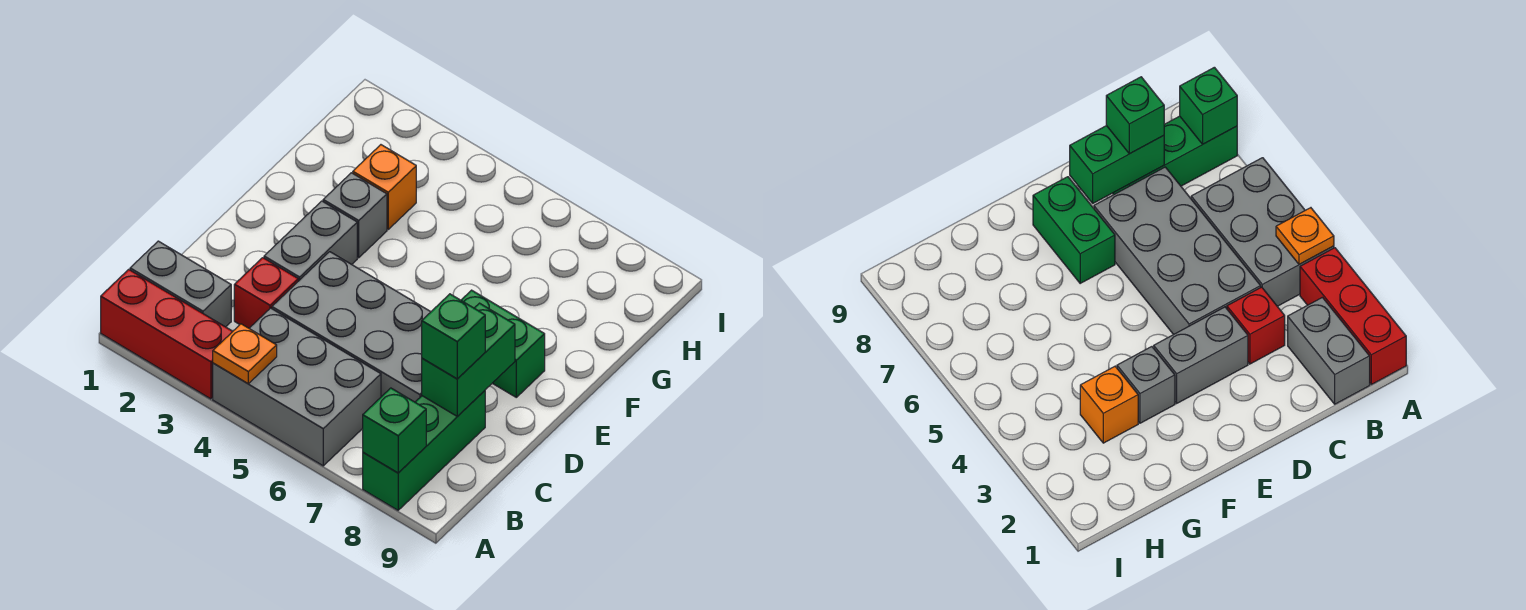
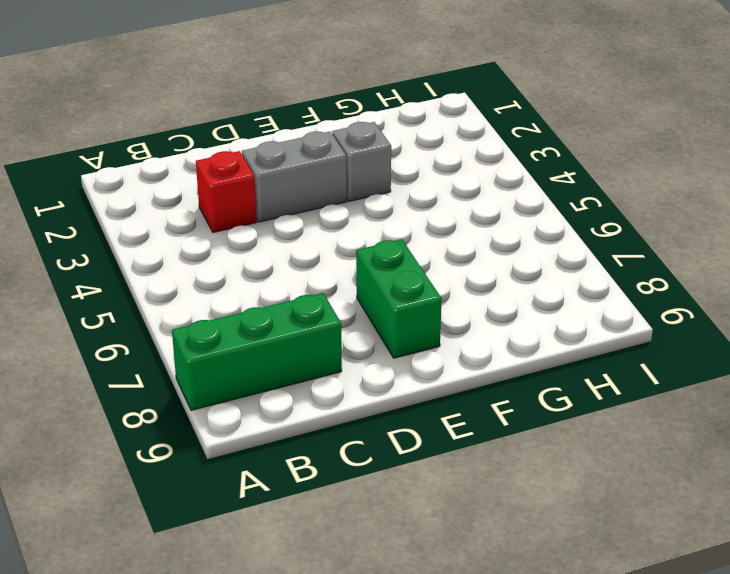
none -> red brick A1:A3 level 1
none -> grey brick A4:B6 level 1
none -> grey brick B1:B2 level 1

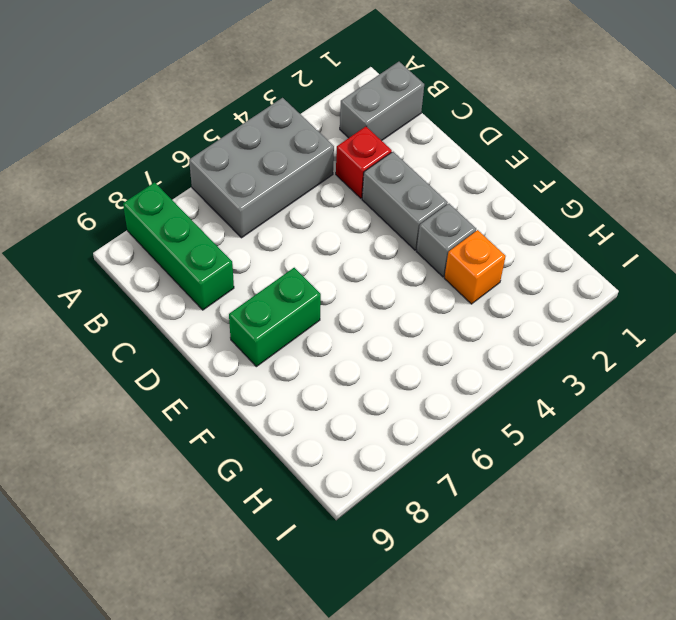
none -> red brick A1:A3 level 1
none -> grey brick C4:D7 level 1
none -> orange plate A4 level 2

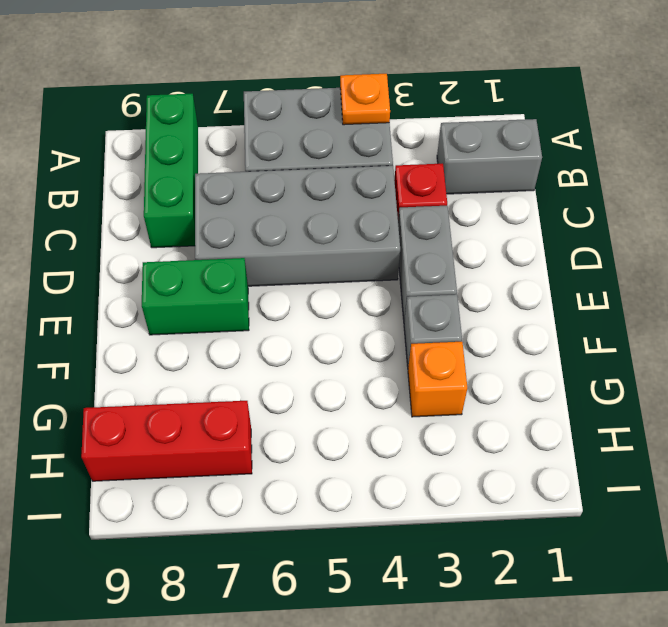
red brick H7:H9 level 1 -> red brick A1:A3 level 1
none -> green brick A8 level 2
none -> green brick C8:D8 level 2
none -> green brick C8 level 3

